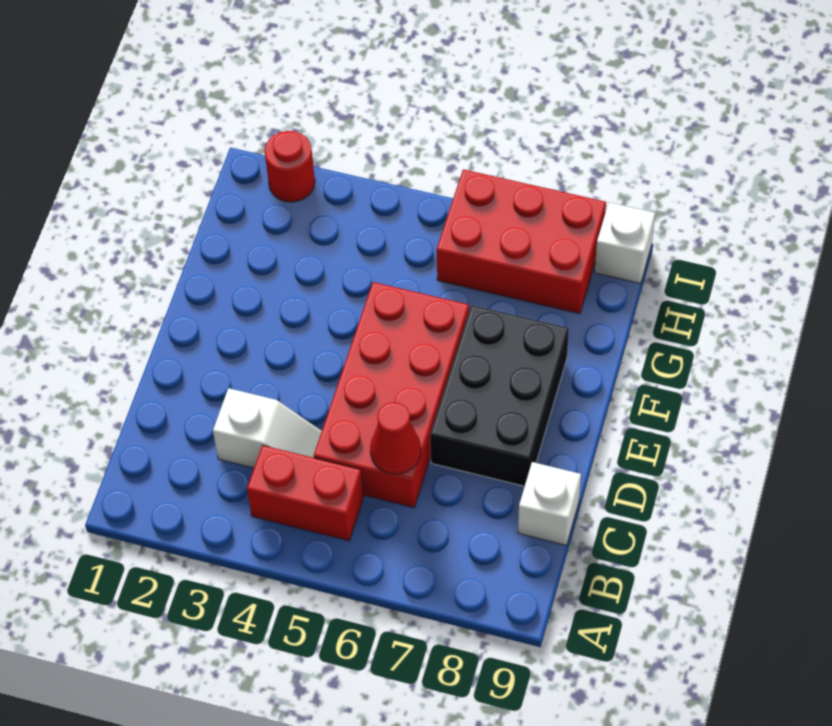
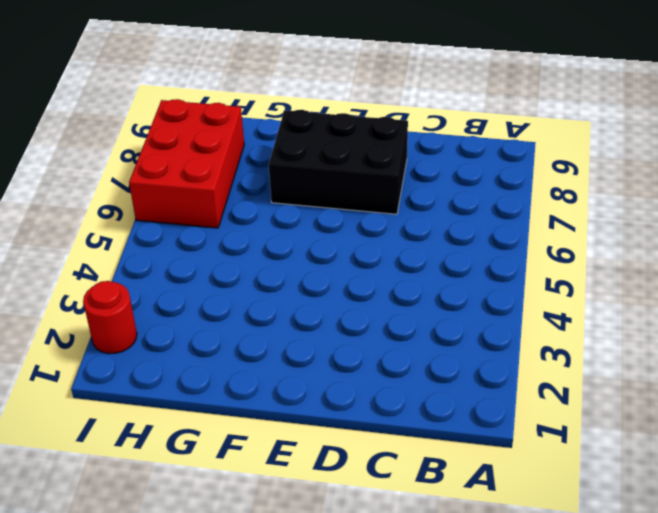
none -> red brick B4:B5 level 1
none -> white slope C3:C4 level 1 top 3

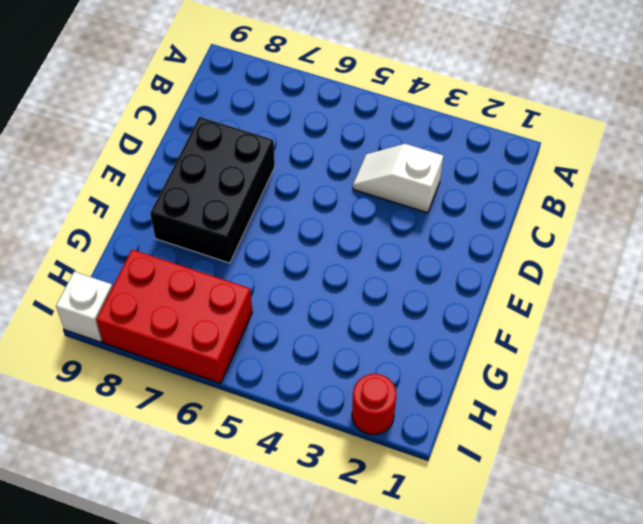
none -> red brick B4:B5 level 1
none -> red brick C5:F6 level 1

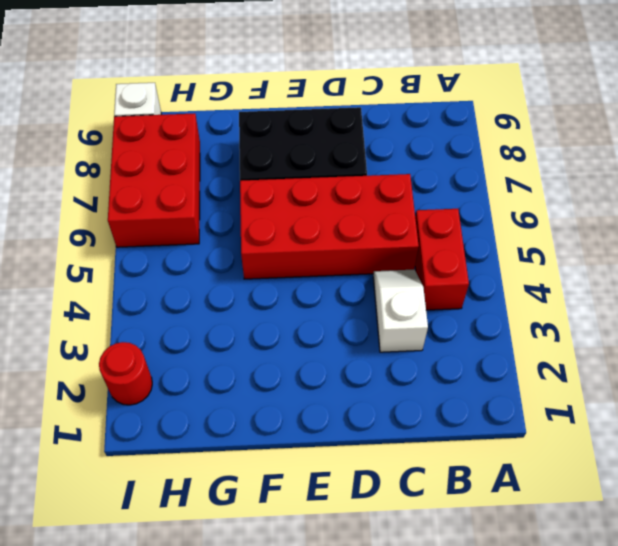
none -> white brick C9 level 1
none -> red cone C6 level 2

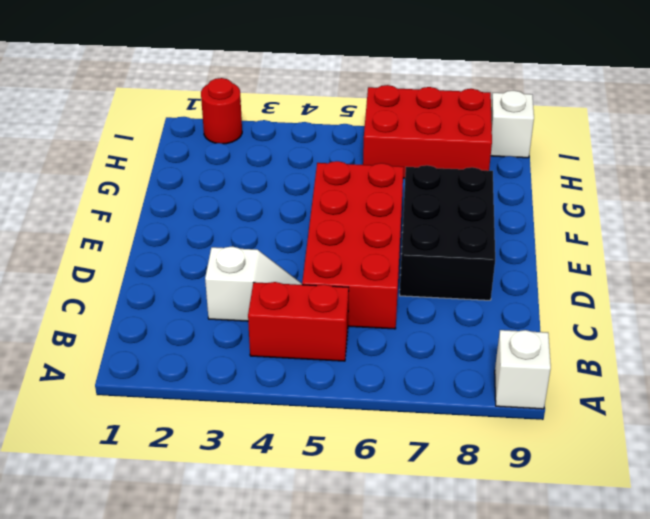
white brick A9 level 1 -> white brick C9 level 1
none -> red cone C6 level 2

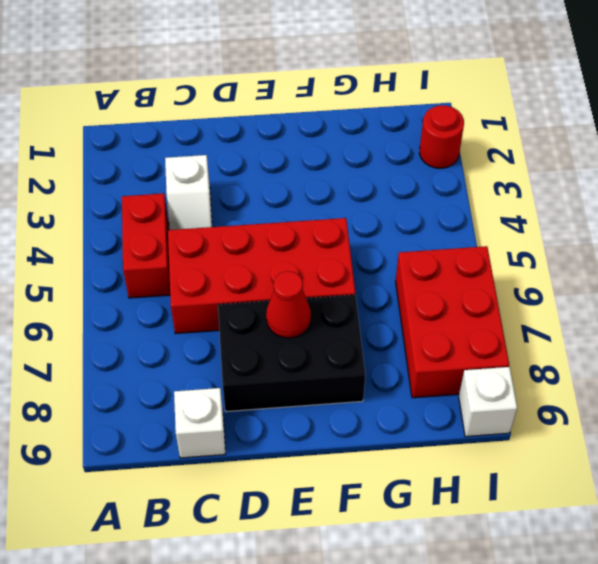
red cone E7 level 2 -> red cone C6 level 2

